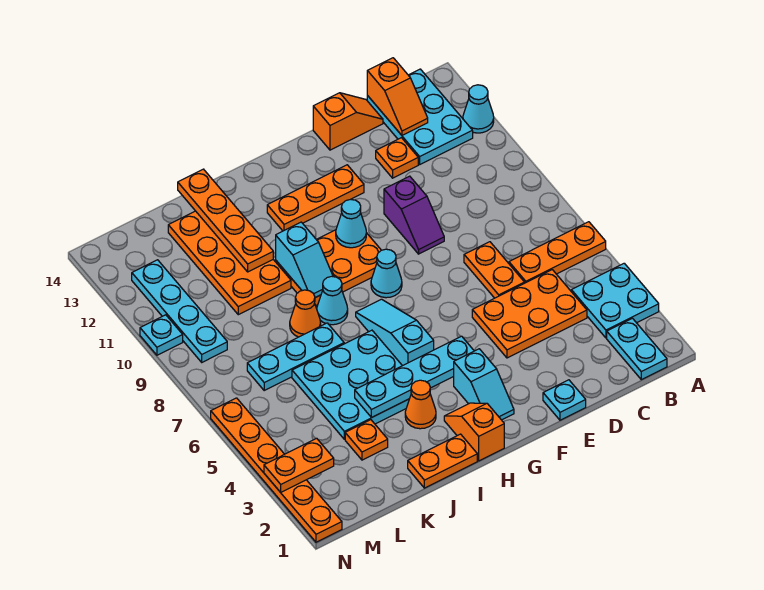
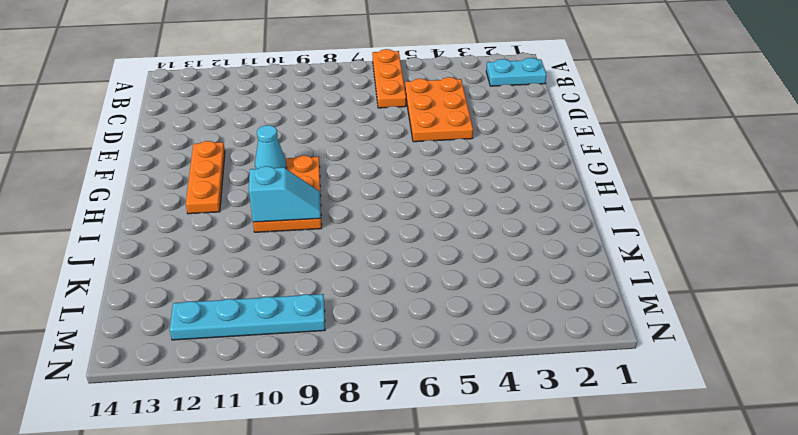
none -> cyan plate A3:B4 level 1
none -> cyan cone A12 level 1
none -> cyan plate B12:C14 level 1
none -> orange plate D6:D7 level 1

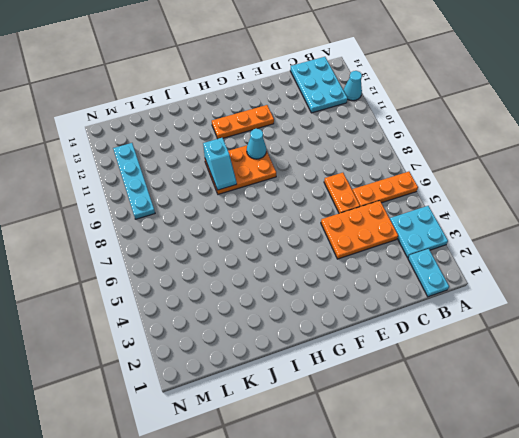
none -> orange plate D12 level 1
none -> orange slope D14:E14 level 1 top E
none -> cyan plate E1 level 1
none -> purple slope E9:E10 level 1 top 10

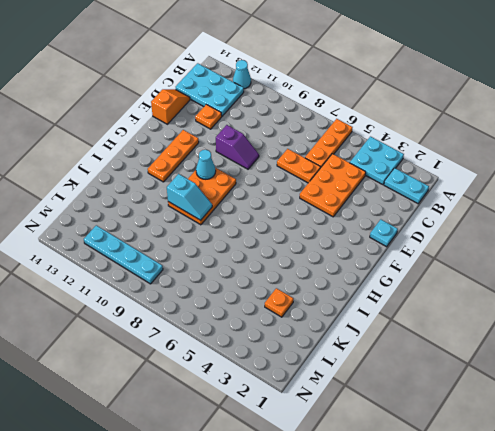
none -> cyan slope G2:G3 level 1 top 3
none -> cyan cone G8 level 1
none -> orange slope H1:H2 level 1 top 1
none -> cyan slope H5:H7 level 1 top 5

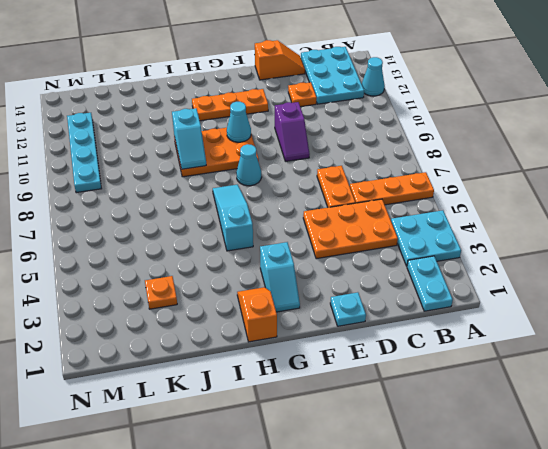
none -> orange plate I1:J1 level 1
none -> orange cone I3 level 1
none -> cyan plate I4:K6 level 1
none -> cyan cone I8 level 1

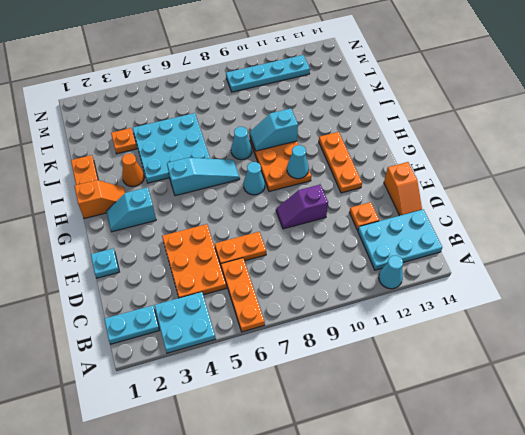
none -> cyan plate J7:L7 level 1
none -> orange cone J8 level 1
none -> orange plate J10:K13 level 1
none -> orange plate N1:N6 level 1

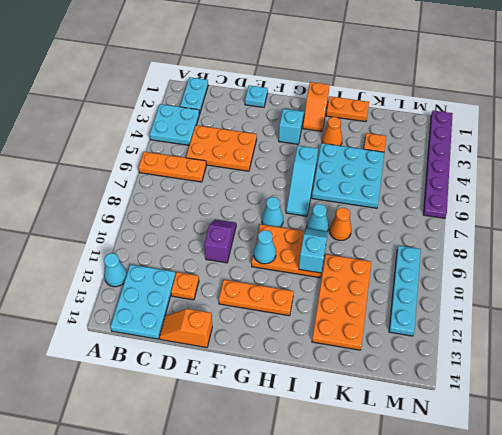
purple plate N1:N6 level 1 -> orange plate N1:N6 level 1
none -> orange plate D6:D7 level 1
none -> cyan plate J7:L7 level 1
none -> cyan plate N10 level 1
none -> orange slope C13:C14 level 2 top 14

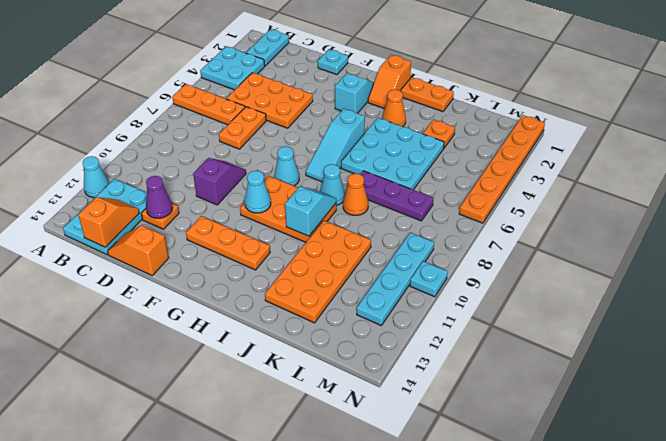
purple cone D12 level 2 -> none
purple plate J7:L7 level 1 -> cyan plate J7:L7 level 1
none -> cyan plate G4:J4 level 2
none -> orange plate J11:J14 level 2
none -> orange plate M3:N3 level 2

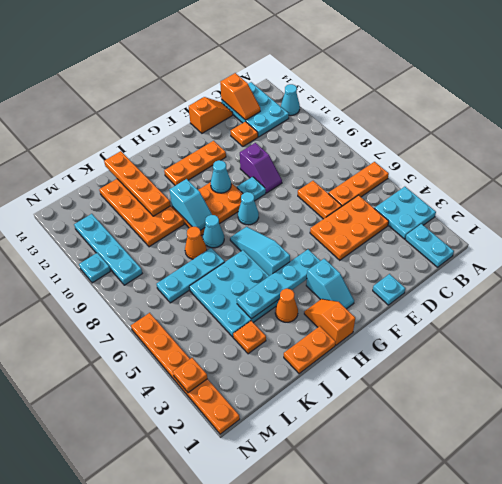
cyan plate F9 level 1 -> none
orange plate N3 level 2 -> orange plate M3:N3 level 2

